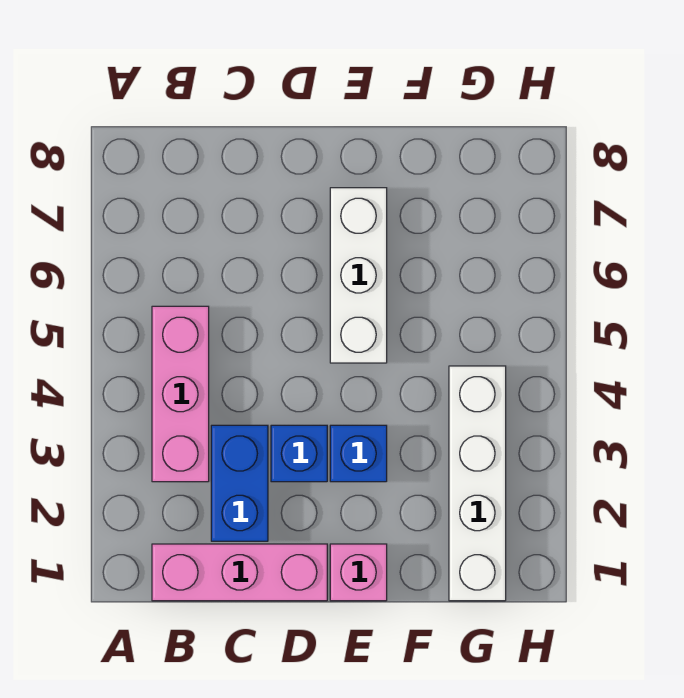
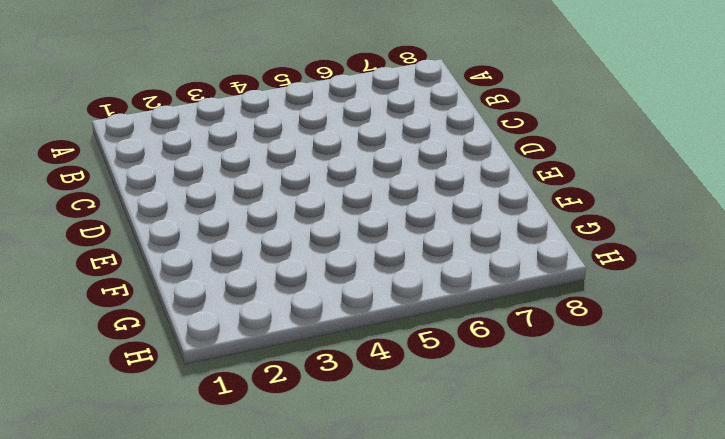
none -> pink brick B1:D1 level 1
none -> pink brick B3:B5 level 1

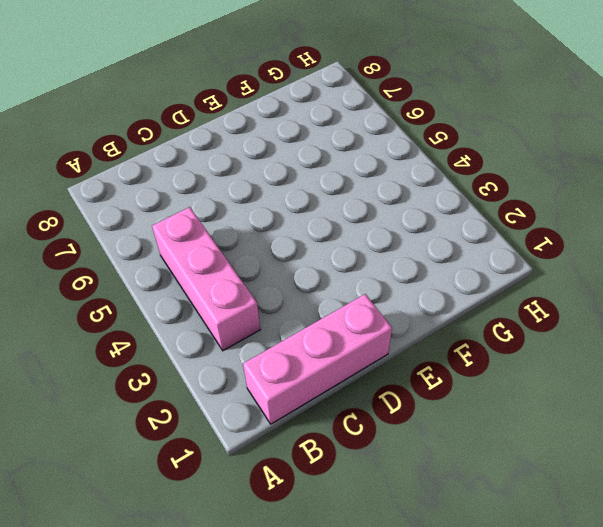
none -> blue brick C2:C3 level 1
none -> blue brick D3 level 1

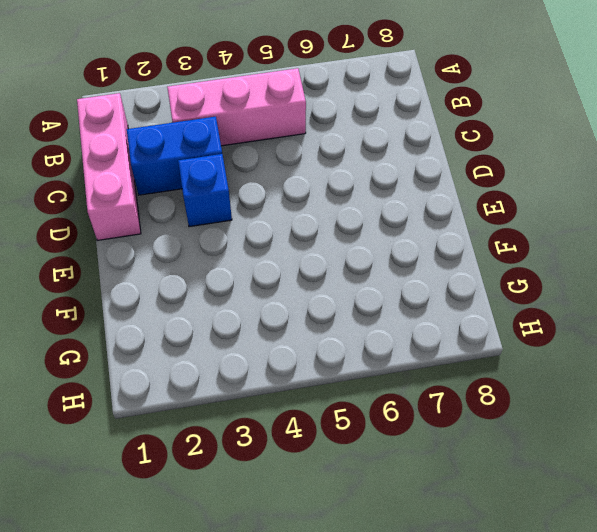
none -> pink brick E1 level 1
none -> blue brick E3 level 1

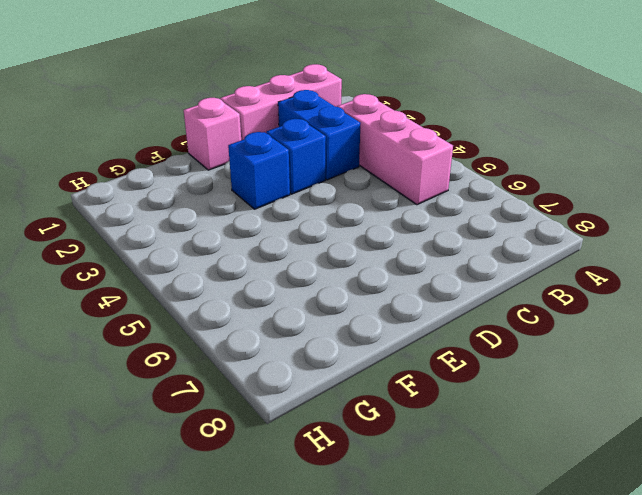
none -> white brick E5:E7 level 1
none -> white brick G1:G4 level 1

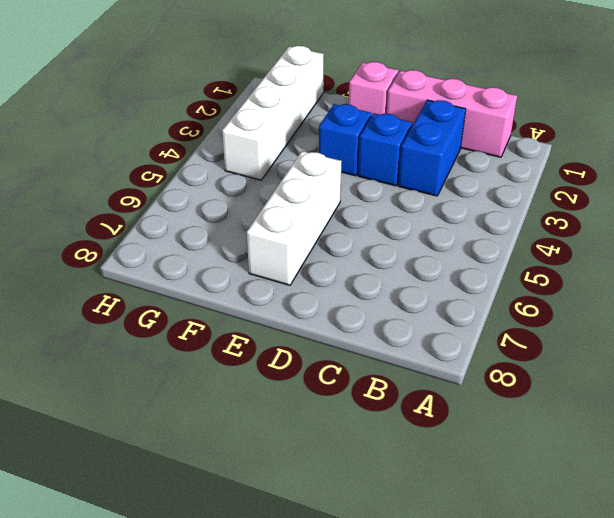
none -> pink brick B3:B5 level 1

